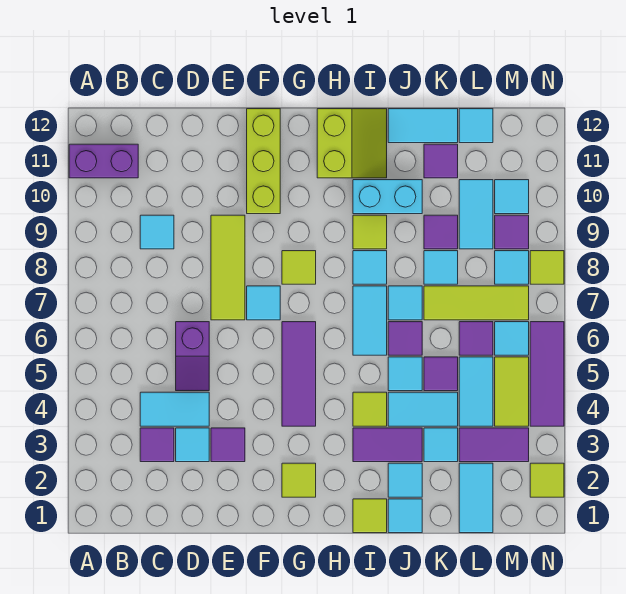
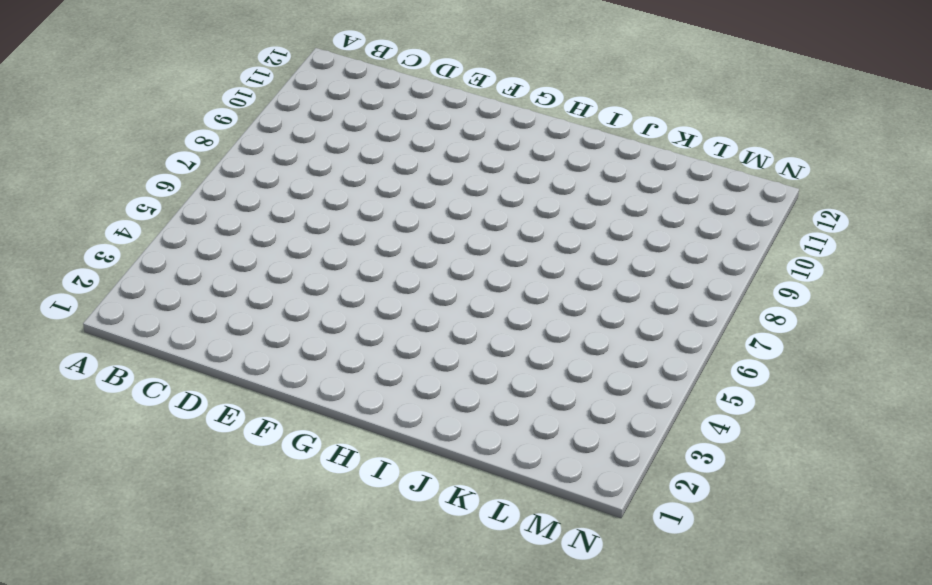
none -> purple brick A11:B11 level 1
none -> purple tile C3 level 1
none -> cyan tile C4:D4 level 1
none -> cyan tile C9 level 1

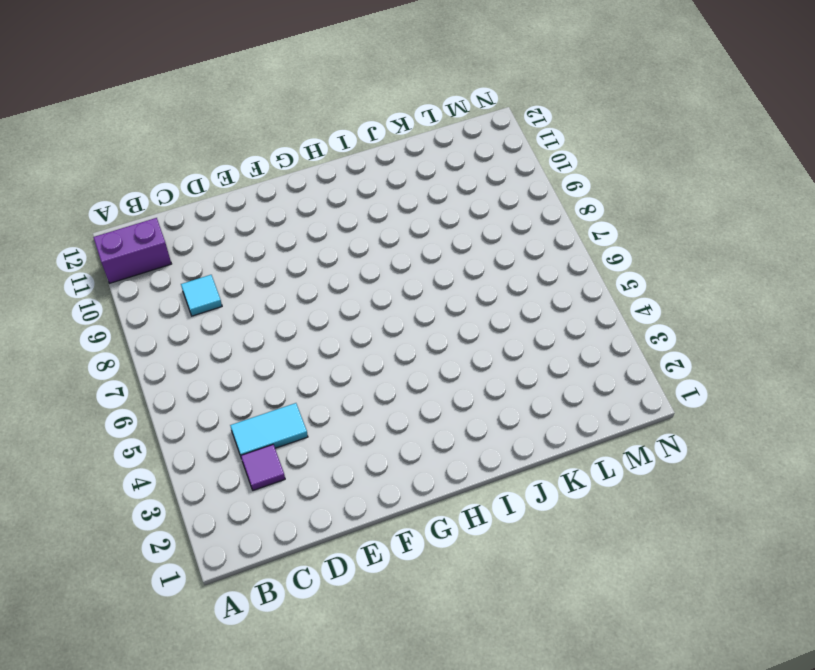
none -> cyan tile D3 level 1
none -> purple slope D5:D6 level 1 top 6
none -> purple tile E3 level 1
none -> lime tile E7:E9 level 1

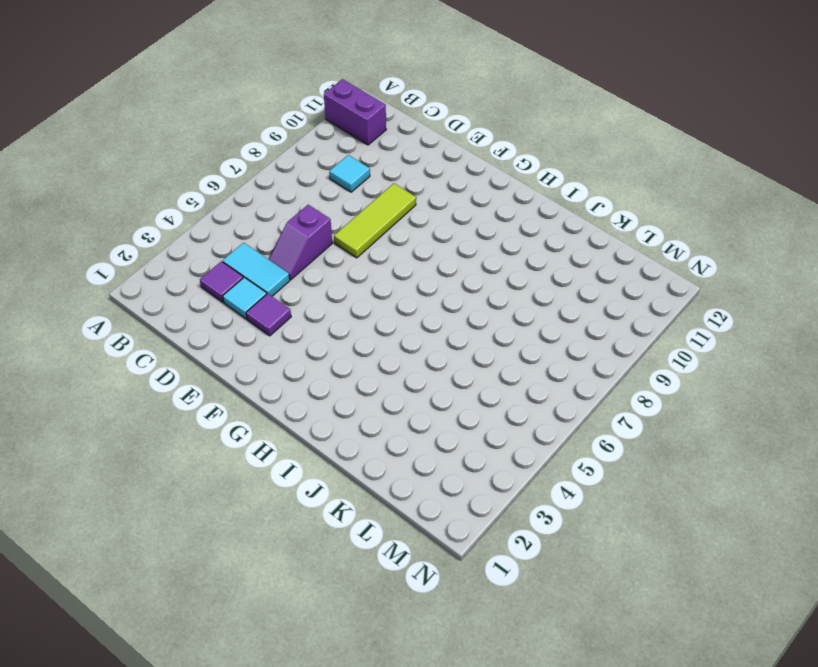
none -> cyan tile F7 level 1
none -> lime brick F10:F12 level 1
none -> lime tile G2 level 1
none -> purple tile G4:G6 level 1

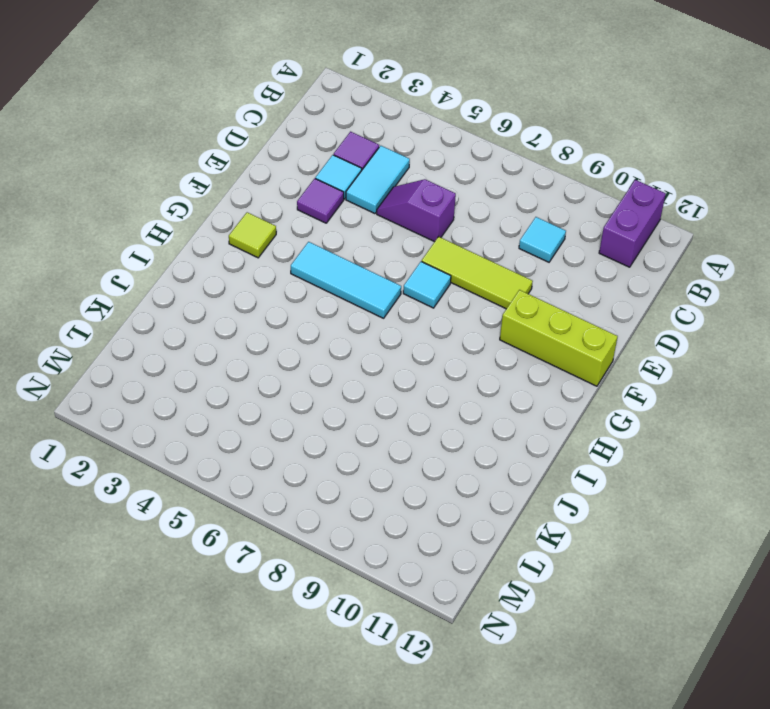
cyan tile G4:G6 level 1 -> purple tile G4:G6 level 1
none -> lime tile G8 level 1
none -> lime slope H11:I12 level 1 top H
none -> lime tile I1 level 1
none -> purple tile I3:J3 level 1

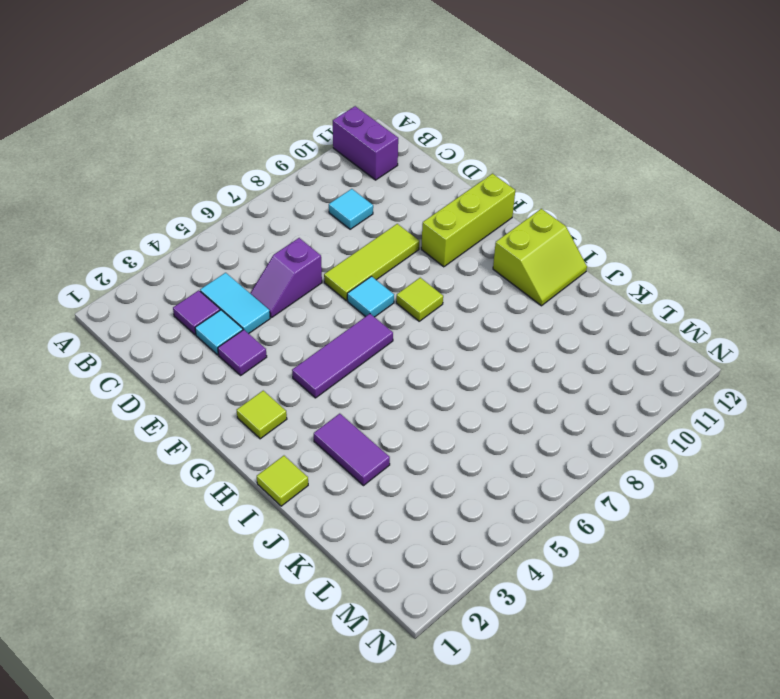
none -> lime tile I4 level 1
none -> cyan tile I6:I7 level 1
none -> cyan tile I8 level 1
none -> lime tile I9 level 1

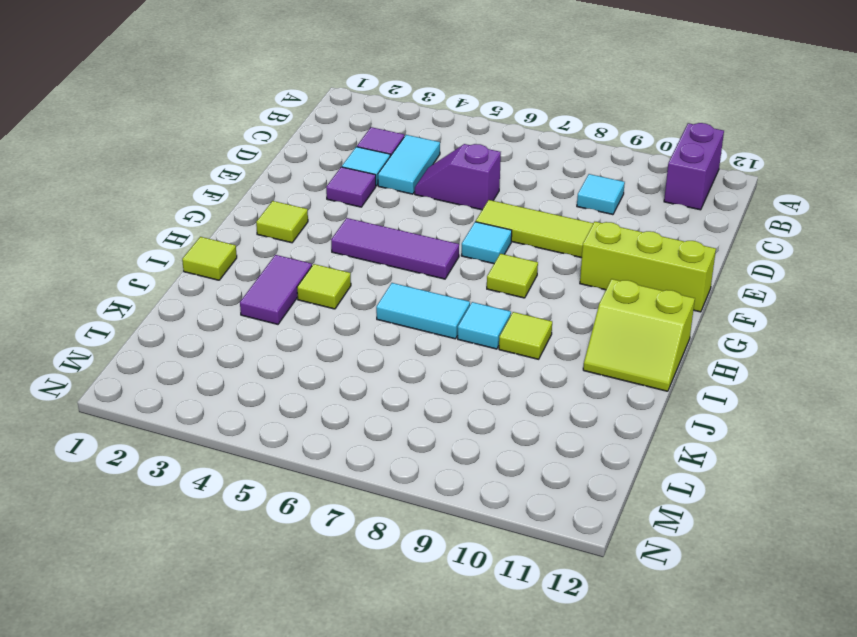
none -> cyan brick I10:J10 level 1
none -> cyan tile J1 level 1
none -> cyan tile J2 level 1
none -> cyan tile J4:K4 level 1

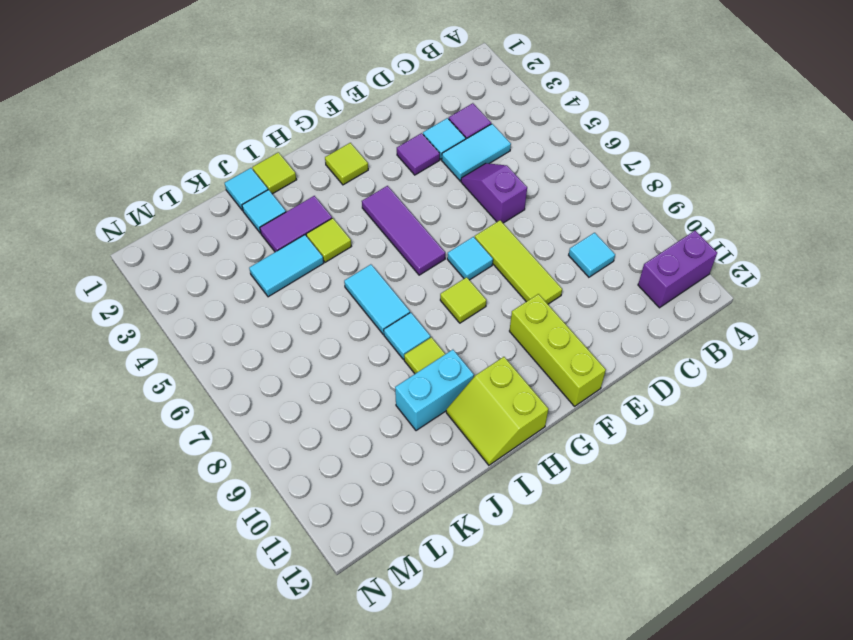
none -> cyan tile J5 level 1
none -> purple tile J6 level 1
none -> cyan tile J7 level 1
none -> cyan tile J12:K12 level 1

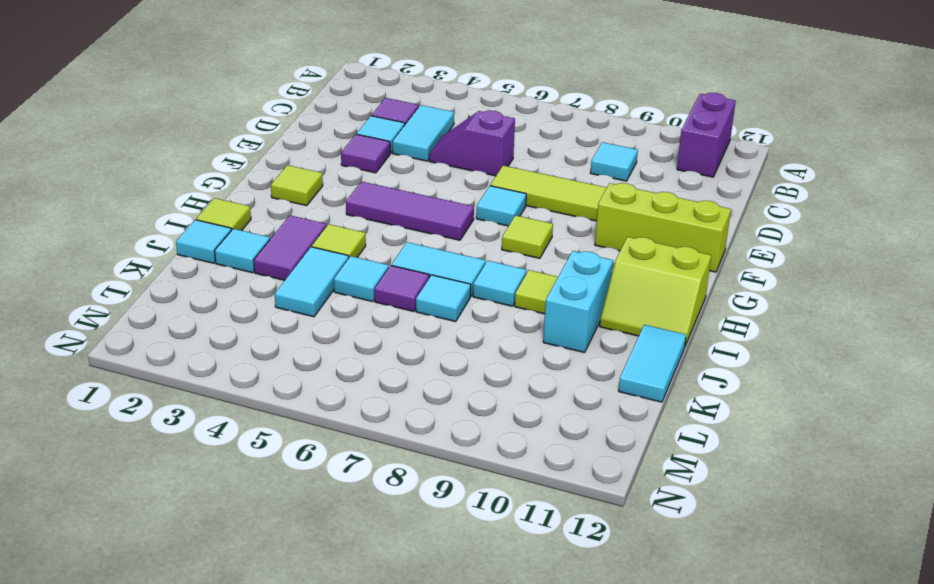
none -> cyan tile K3 level 1
none -> purple tile K5 level 1
none -> lime tile K7:M7 level 1
none -> cyan tile K8 level 1

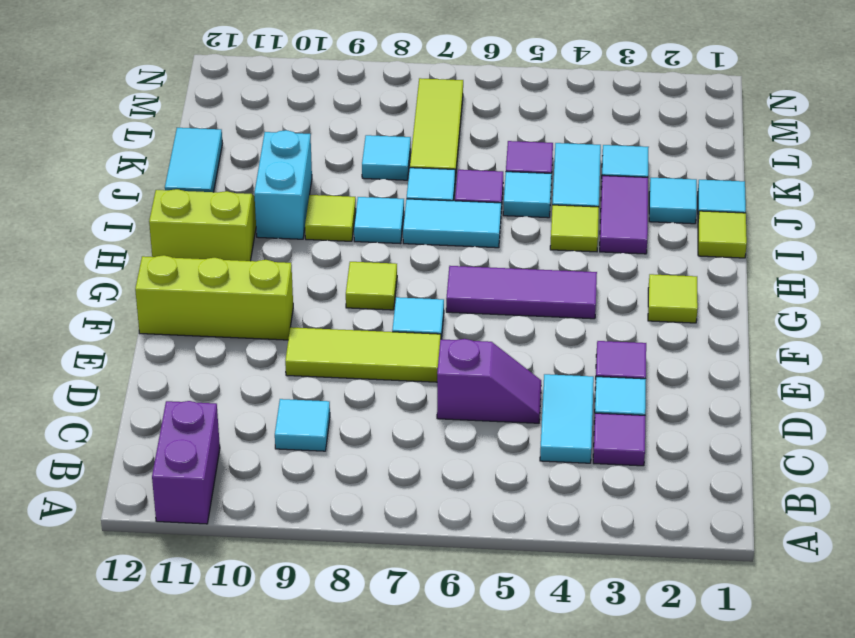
none -> purple tile K9 level 1
none -> purple tile K11 level 1
none -> cyan tile L1:L2 level 1
none -> purple tile L3:M3 level 1

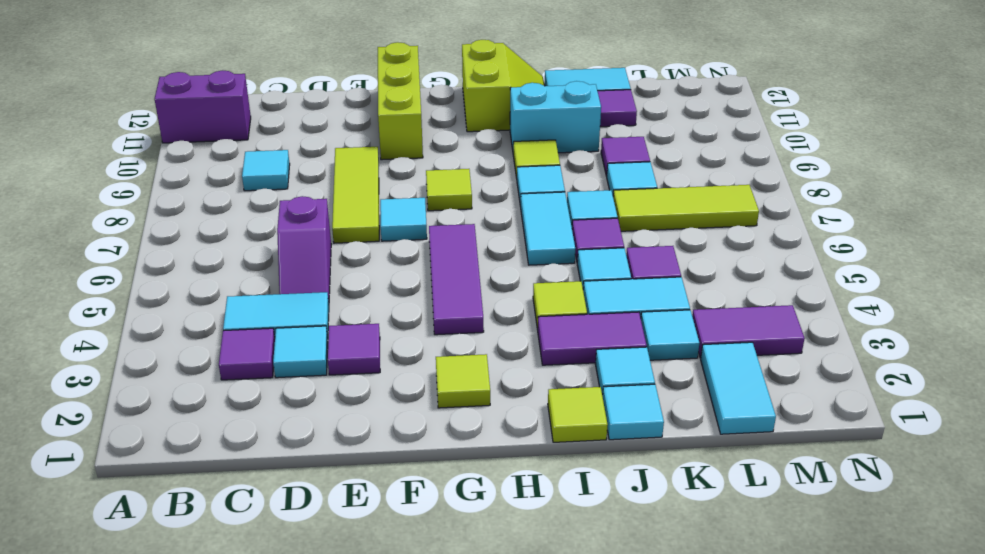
none -> cyan tile L4:L5 level 1
none -> purple tile L6 level 1
none -> cyan tile L9:L10 level 1
none -> cyan tile L12 level 1

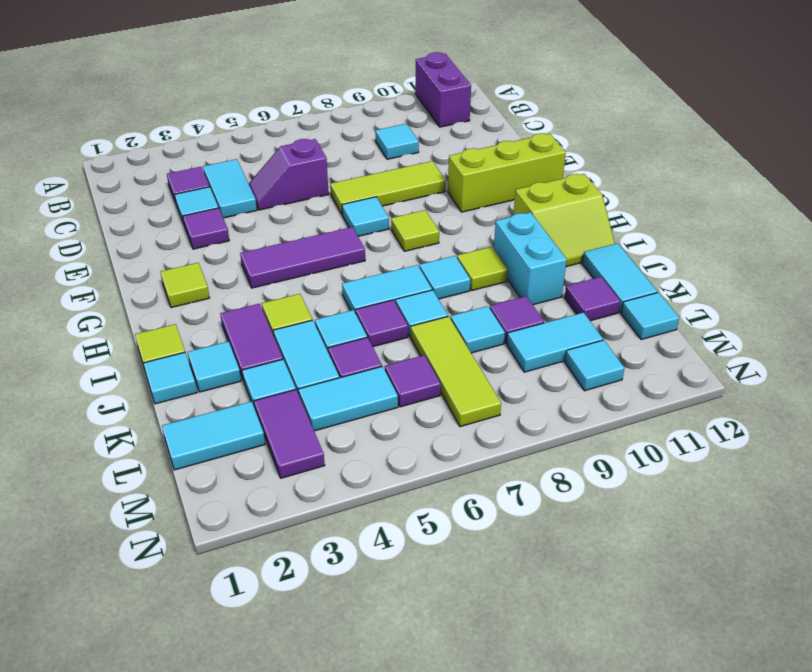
none -> lime tile M4:M5 level 1
none -> cyan tile M6 level 1
none -> cyan tile M8 level 1
none -> purple tile M9 level 1

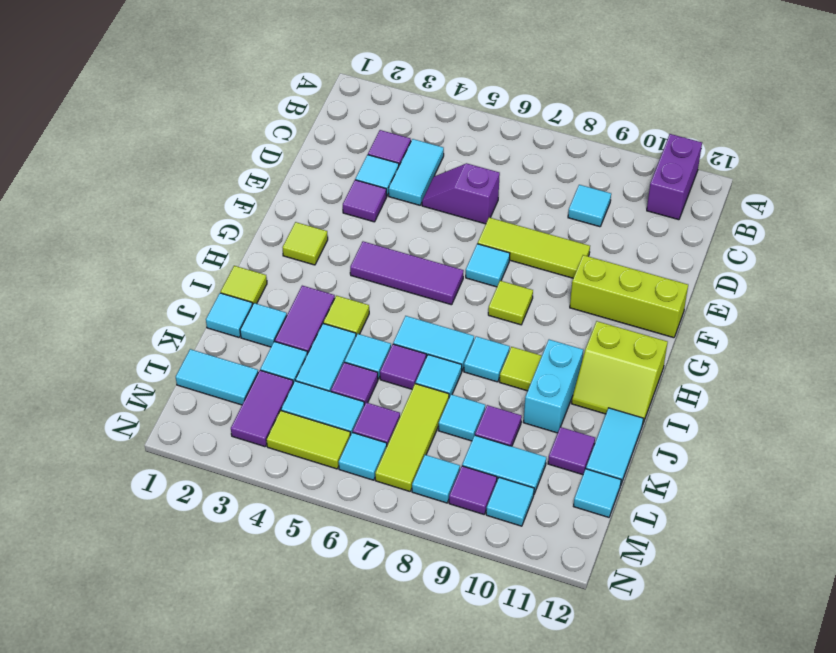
none -> lime tile N2 level 1
none -> purple tile N4:N6 level 1
none -> lime tile N8 level 1

